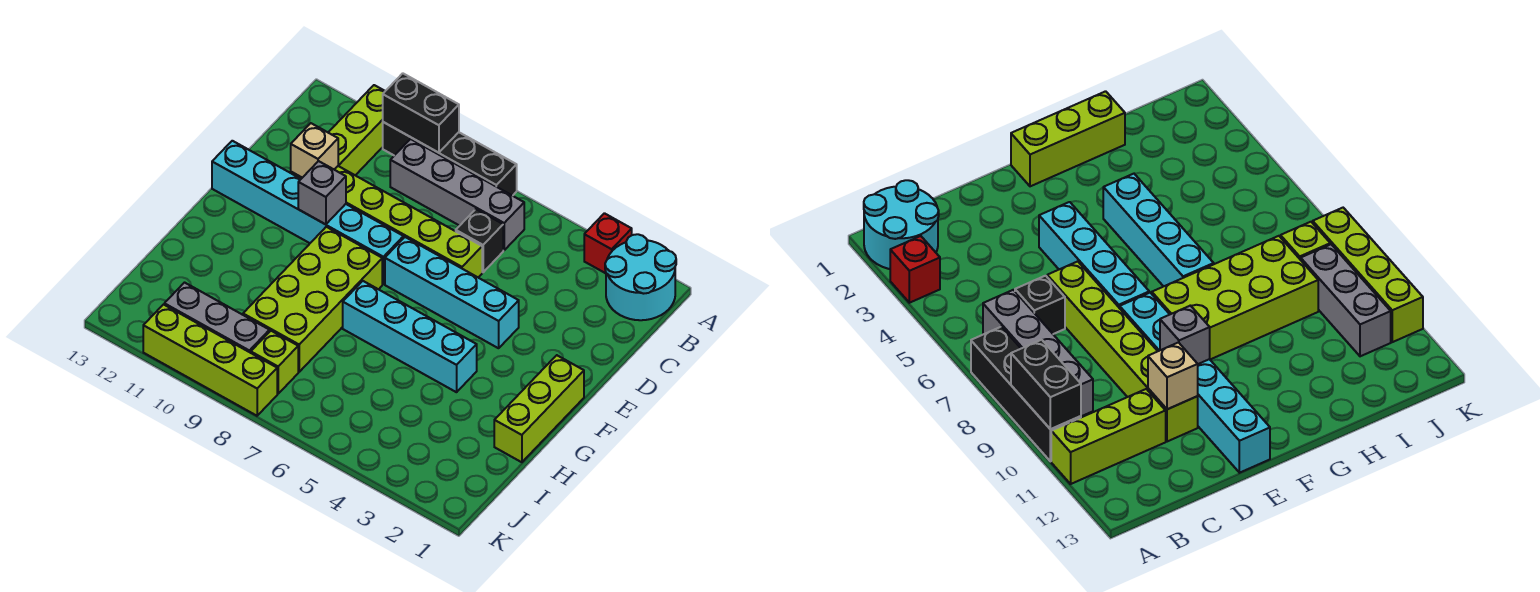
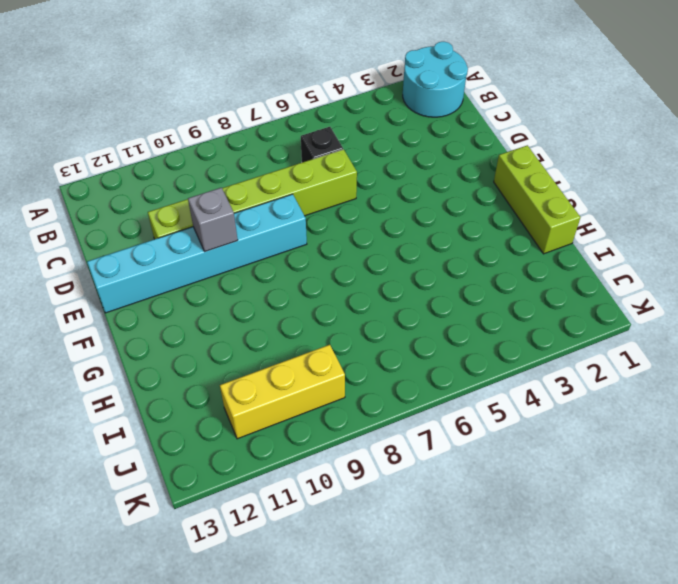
yellow brick J9:J11 level 1 -> grey brick J9:J11 level 1
none -> red brick A3 level 1
none -> black brick A7:A10 level 1
none -> lime brick A11:C11 level 1

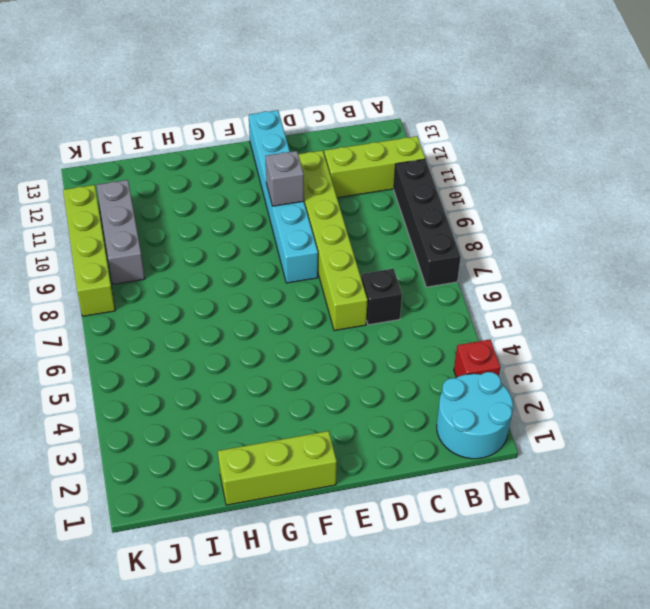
none -> grey brick B6:B9 level 1
none -> cyan brick E4:E7 level 1
none -> lime brick F8:I9 level 1

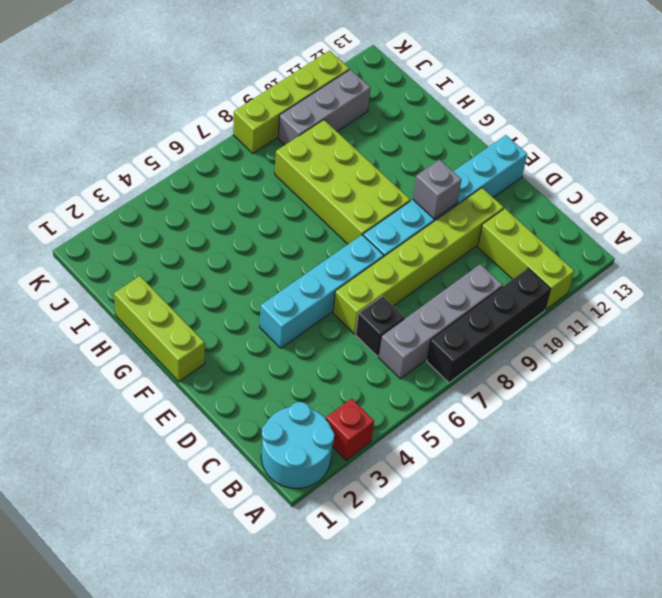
none -> cyan brick G4:G7 level 1
none -> lime brick J8 level 1
none -> black brick A9:A10 level 2

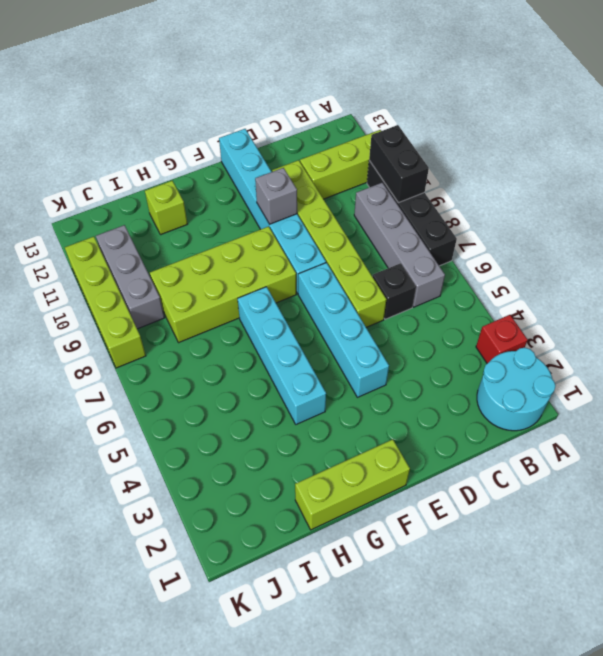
lime brick H12 level 1 -> lime brick J8 level 1
none -> tan brick D11 level 2

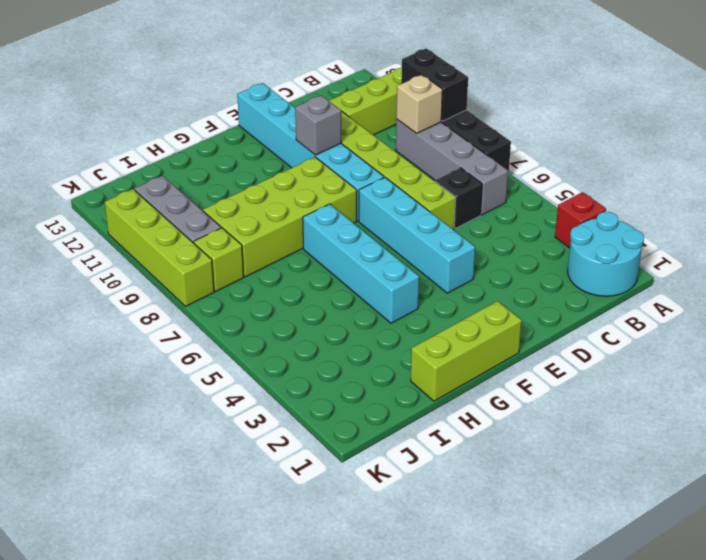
tan brick B9 level 2 -> tan brick D11 level 2

